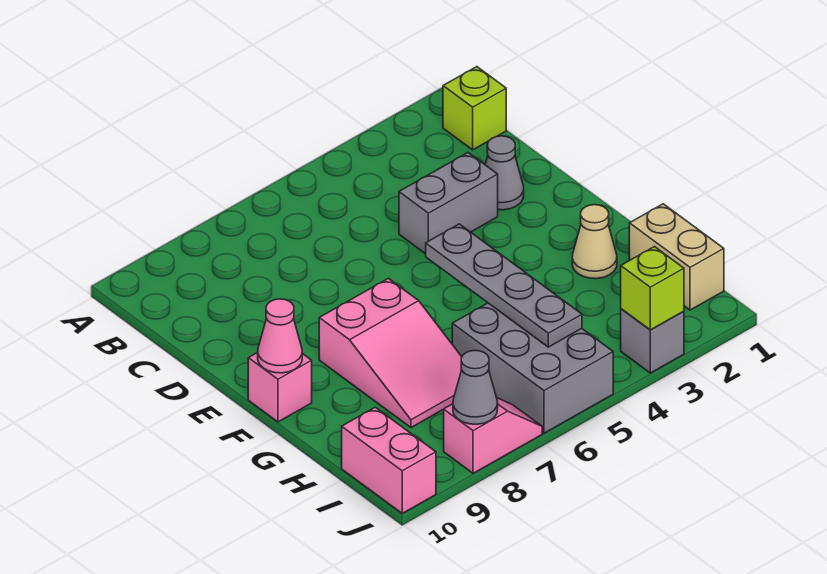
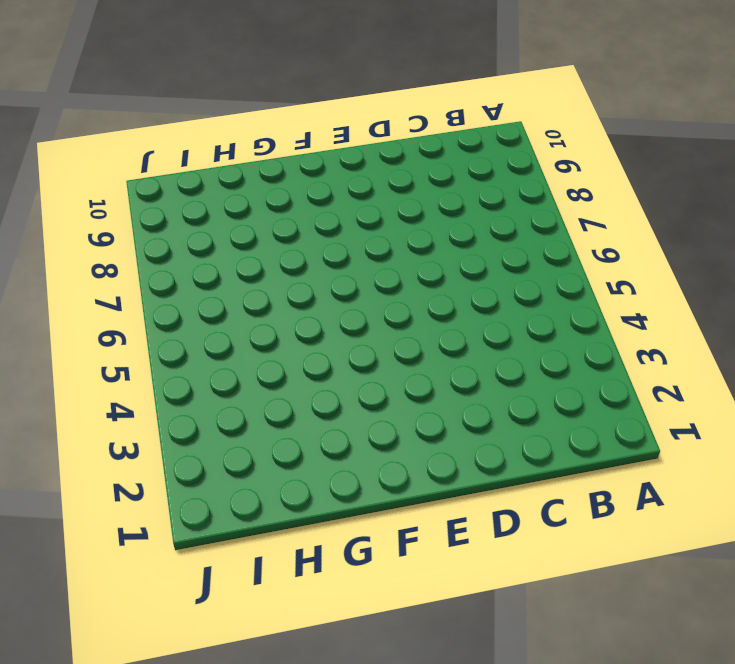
none -> lime brick B1 level 1
none -> grey cone D2 level 1
none -> grey brick D3:D4 level 1

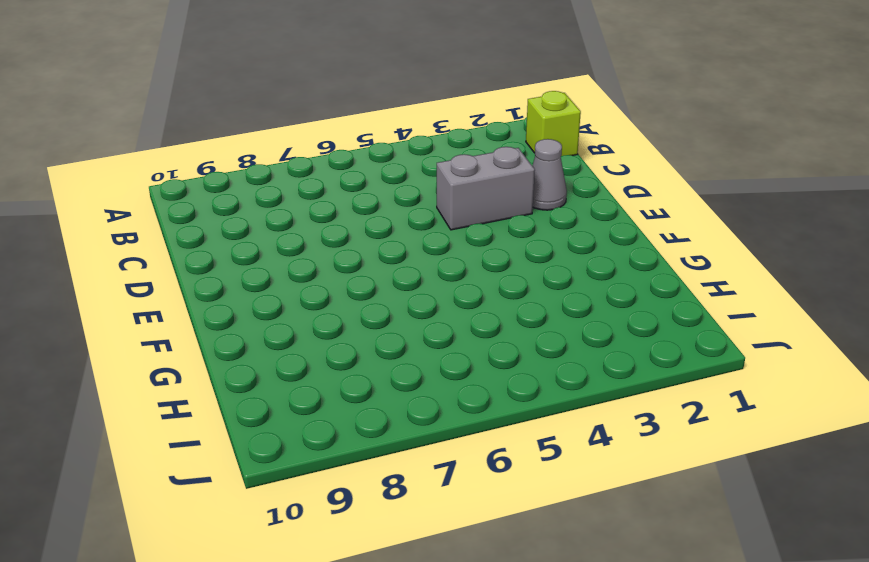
none -> pink slope F7:H8 level 1 top F
none -> pink brick F10 level 1
none -> tan cone G2 level 1

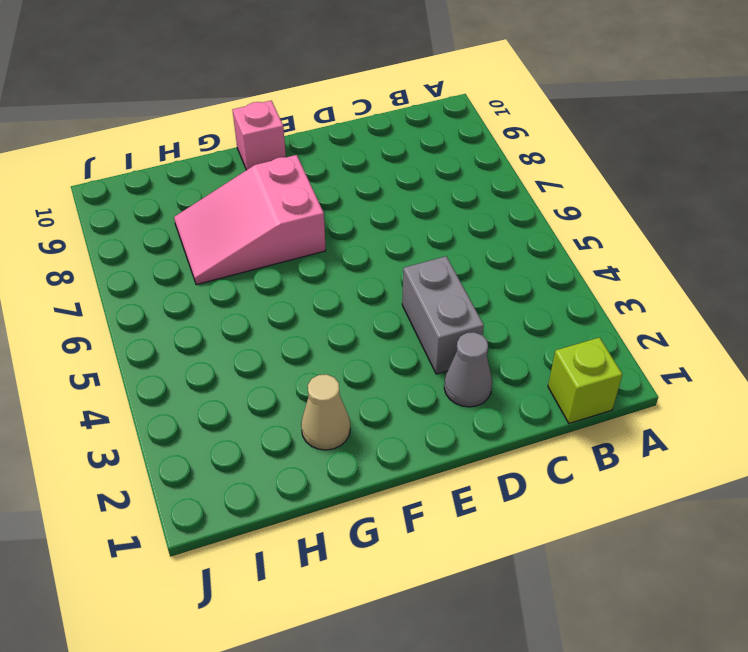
none -> tan brick H1:I1 level 1
none -> grey brick H5:J6 level 1
none -> pink brick I10:J10 level 1

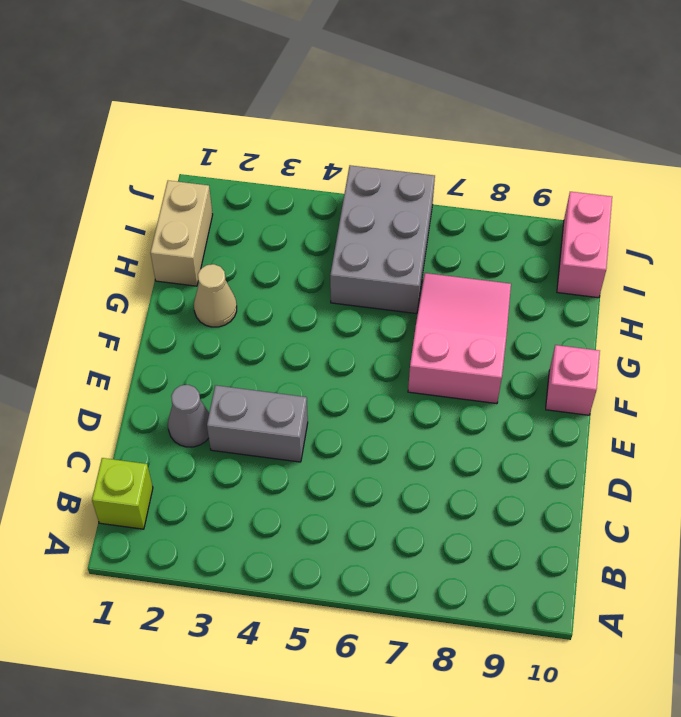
none -> grey brick J3 level 1
none -> pink slope J7:J8 level 1 top 8
none -> grey plate F5:I5 level 2

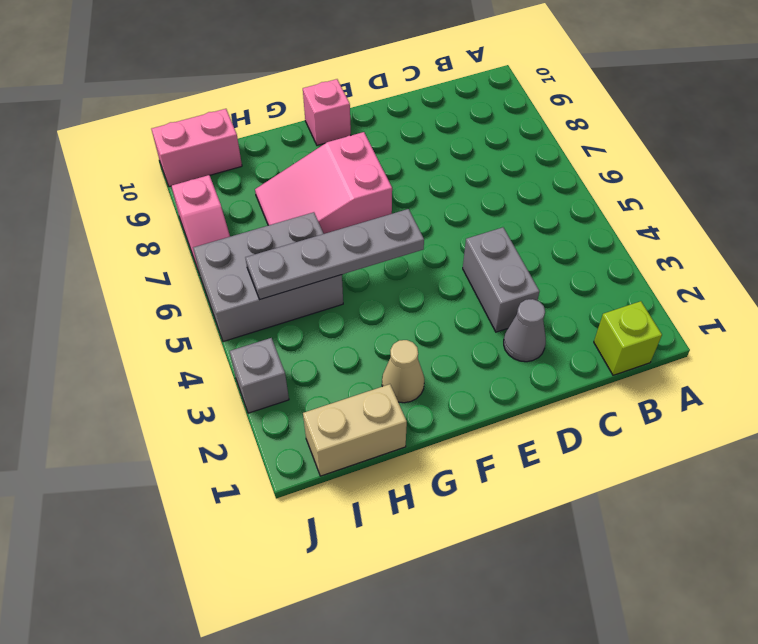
none -> pink cone F10 level 2
none -> lime brick J3 level 2
none -> grey cone J8 level 2

